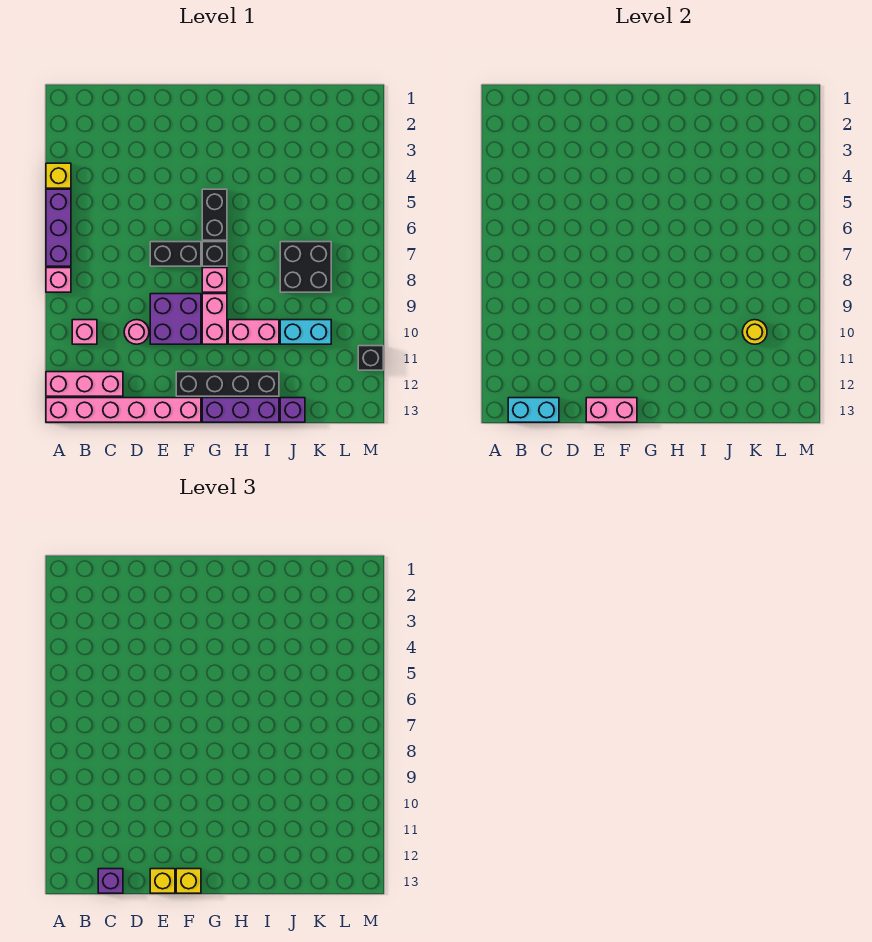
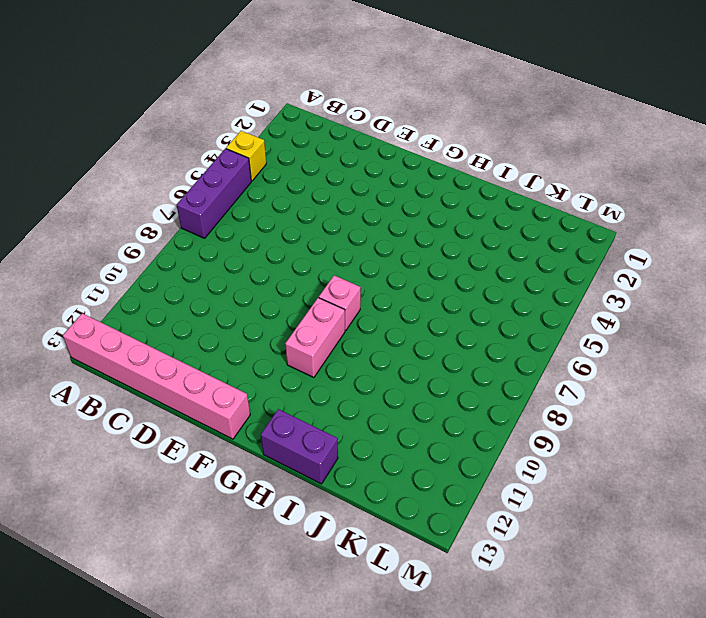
purple brick H13:I13 level 1 -> purple brick G13:I13 level 1
none -> pink brick A8 level 1
none -> pink brick A12:C12 level 1
none -> pink brick B10 level 1

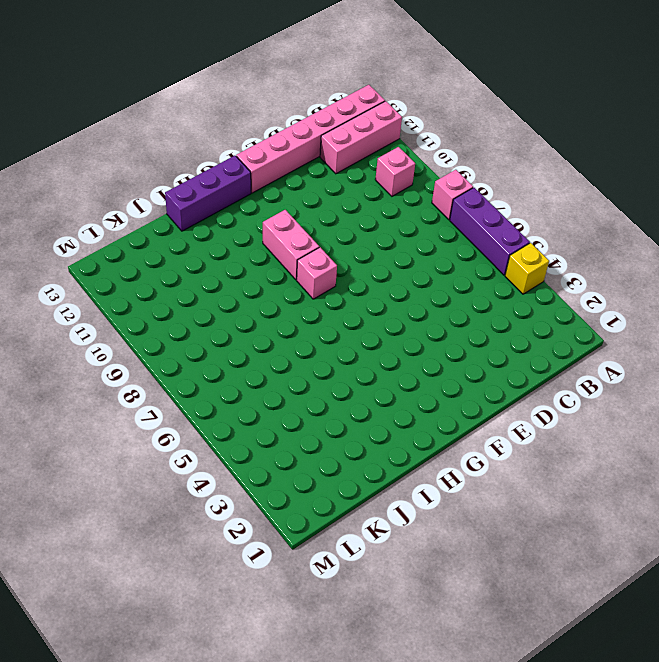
none -> pink round brick D10 level 1
none -> black brick E7:F7 level 1
none -> purple brick E9:F10 level 1

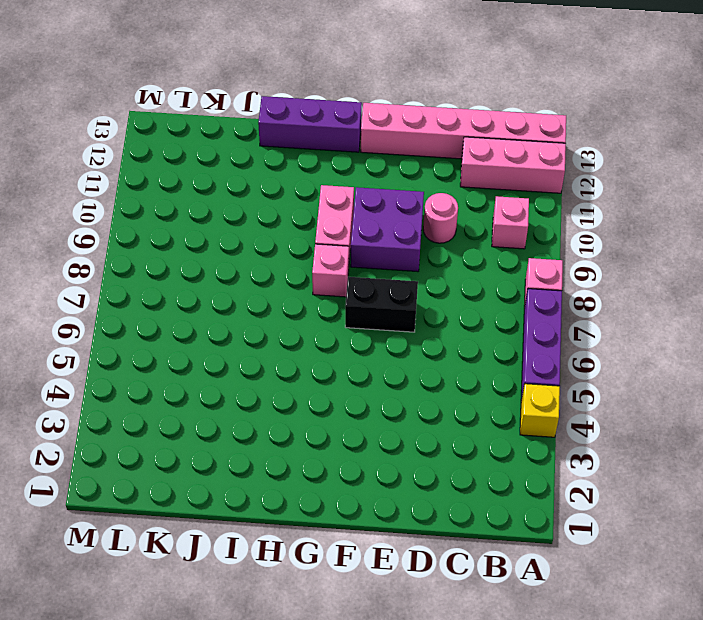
none -> black brick F12:I12 level 1
none -> black brick G5:G6 level 1
none -> black brick G7 level 1

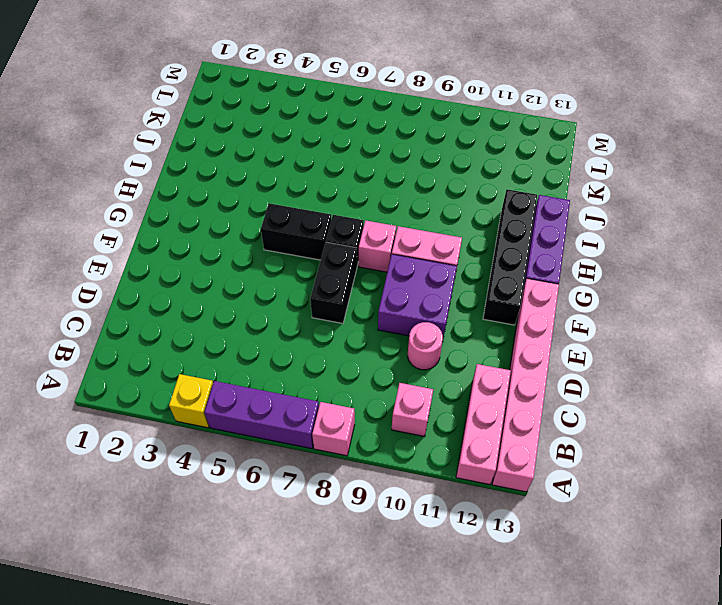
none -> pink brick H10:I10 level 1
none -> black brick J7:K8 level 1
none -> cyan brick J10:K10 level 1

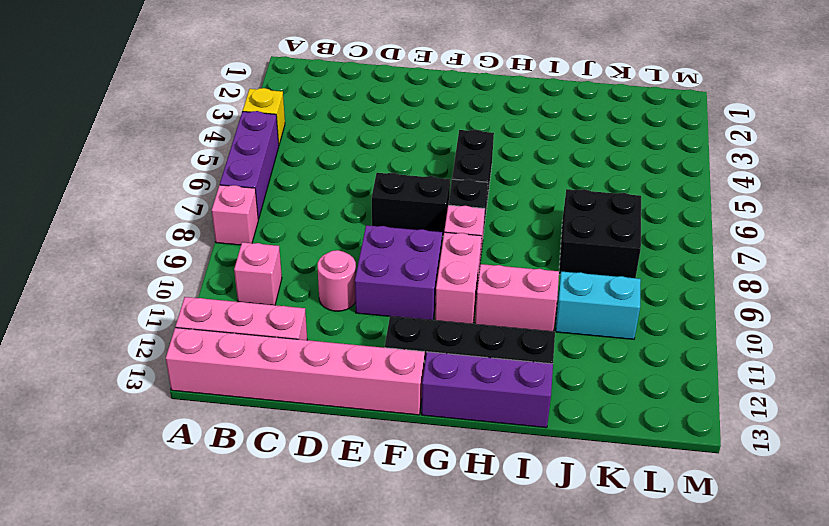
none -> purple brick J13 level 1
none -> black brick M11 level 1
none -> cyan brick B13:C13 level 2

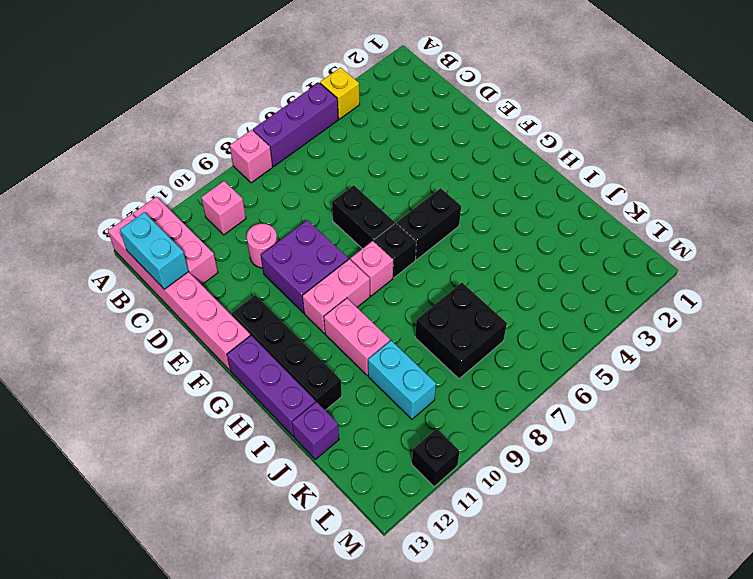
none -> pink brick E13:F13 level 2
none -> yellow round brick K10 level 2
none -> purple brick C13 level 3

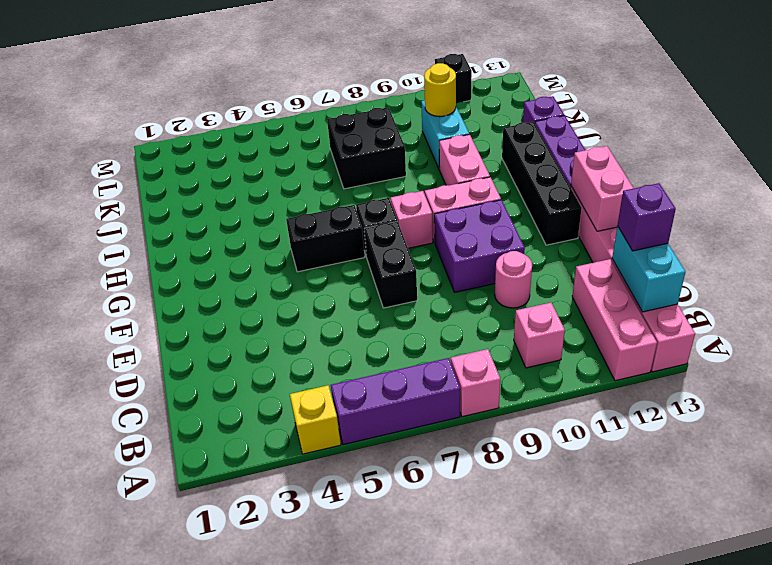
none -> yellow brick E13 level 3
none -> yellow brick F13 level 3

